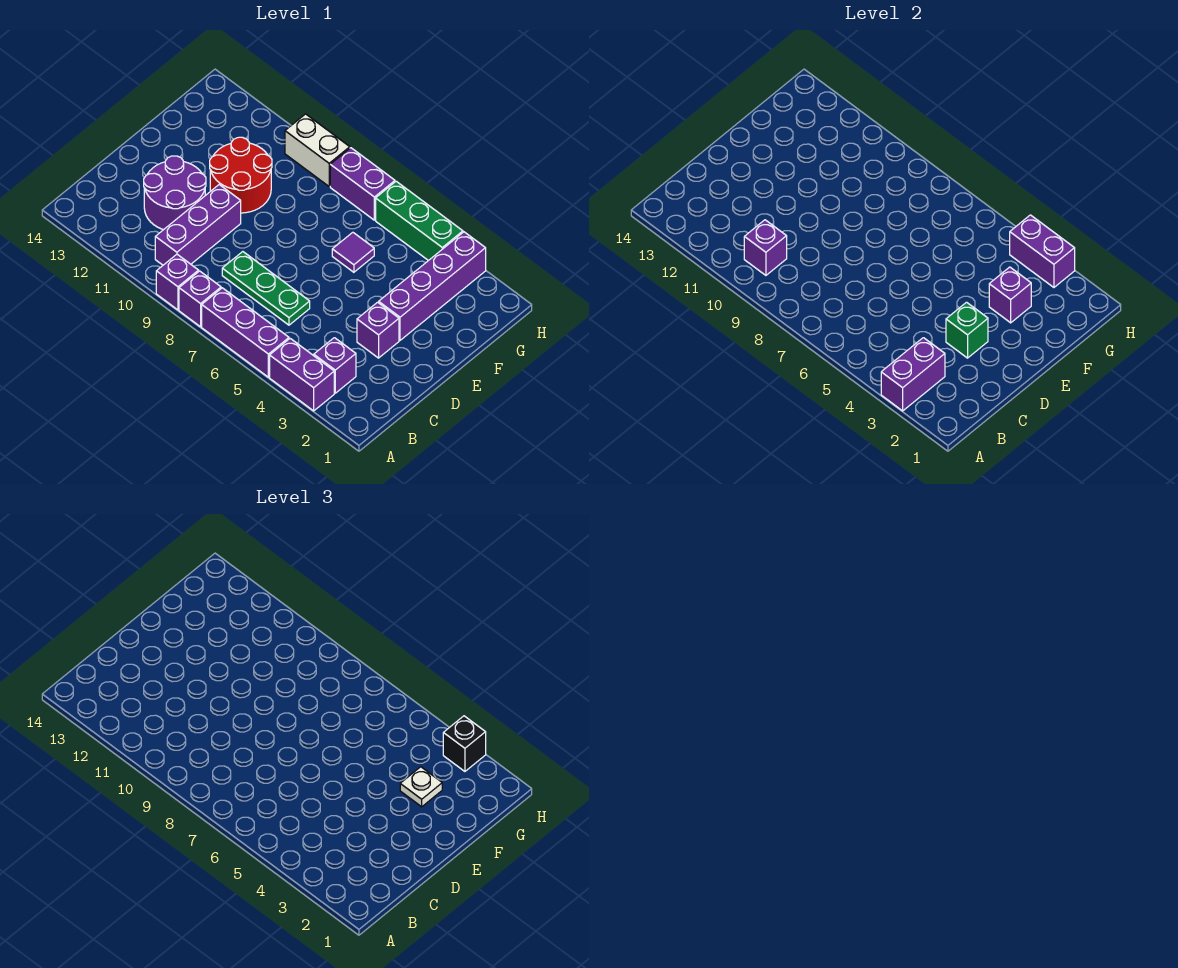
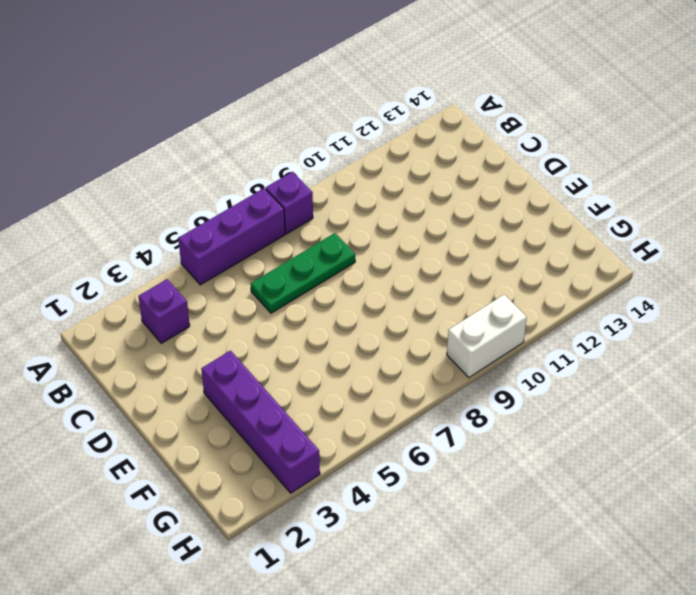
none -> purple brick A3:A4 level 1
none -> purple brick A9 level 1
none -> purple brick B10:D10 level 1

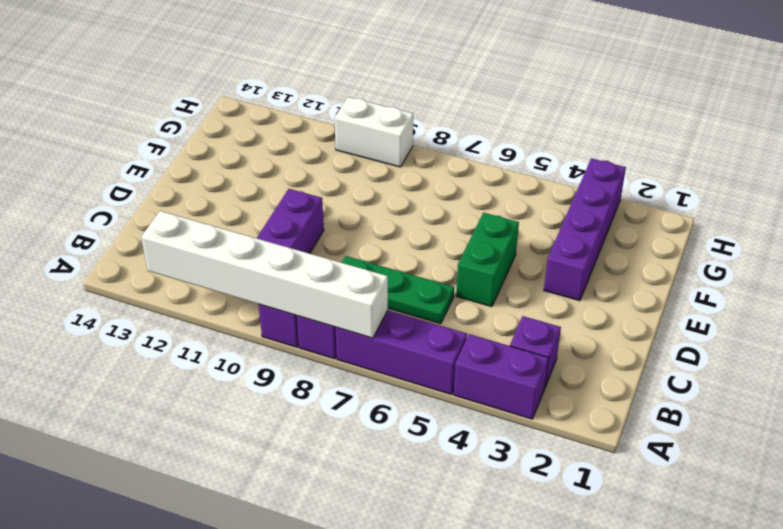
white brick A7:A12 level 2 -> none
green brick D5:E5 level 1 -> none
none -> purple round brick C11:D12 level 1
none -> purple brick D3 level 1
none -> red round brick E10:F11 level 1

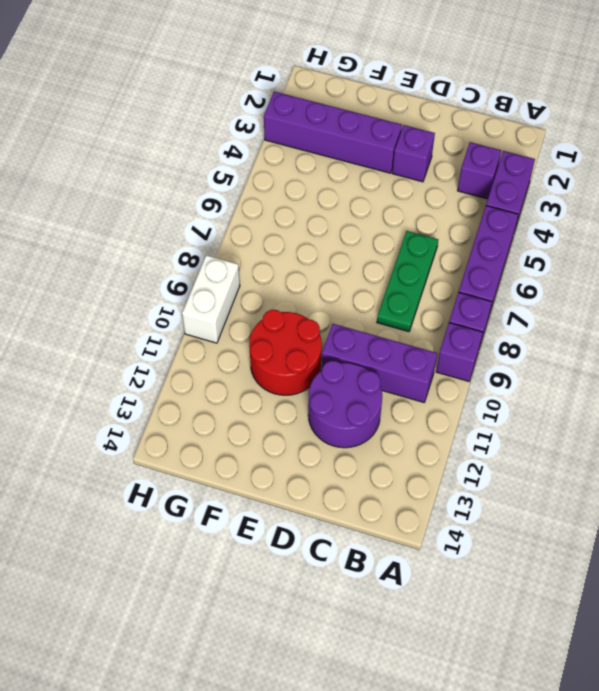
none -> purple tile F6 level 1
none -> green brick H4:H6 level 1
none -> purple brick H7:H8 level 1

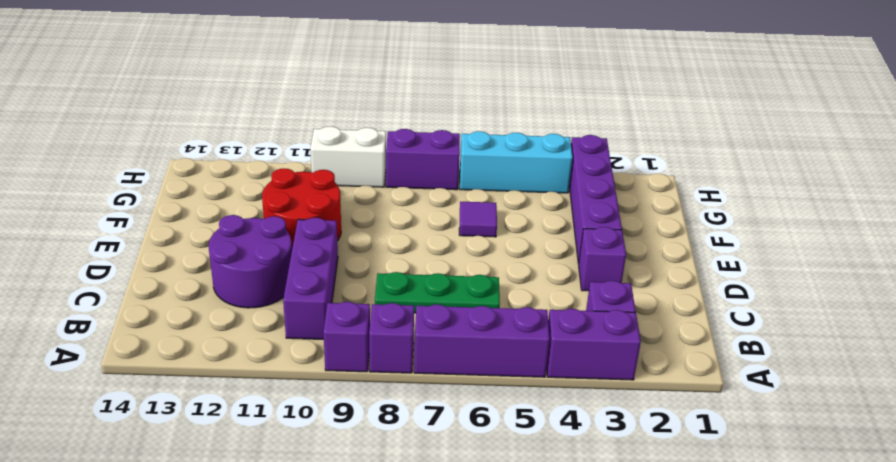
cyan brick H4:H6 level 1 -> green brick H4:H6 level 1
none -> purple brick A3:B3 level 2
none -> purple brick B10 level 2
none -> green brick D3 level 2

